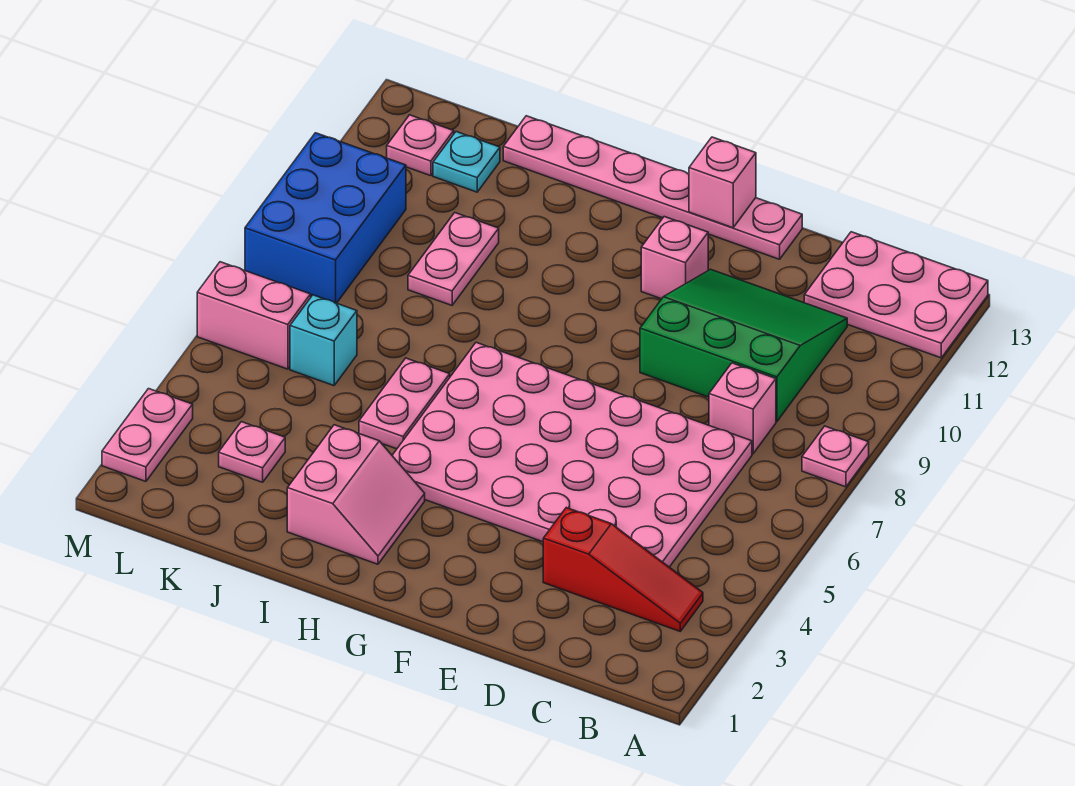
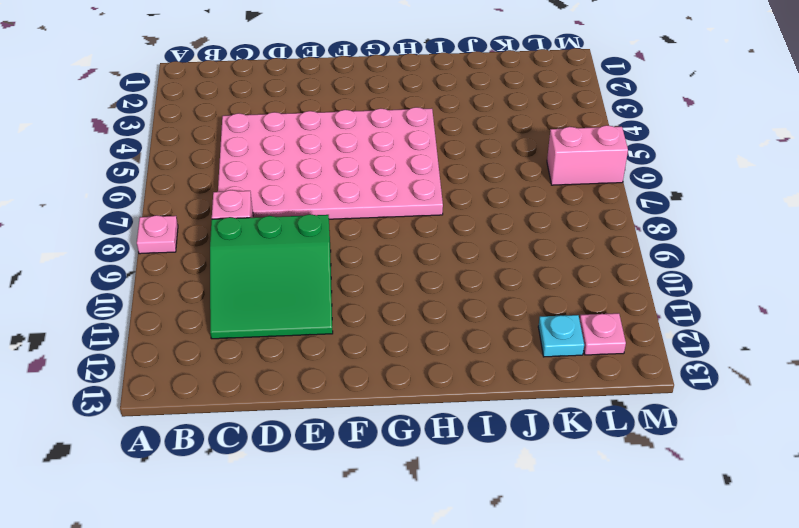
none -> pink plate A12:C13 level 1
none -> red slope B3:D3 level 1 top D
none -> pink plate E13:J13 level 1

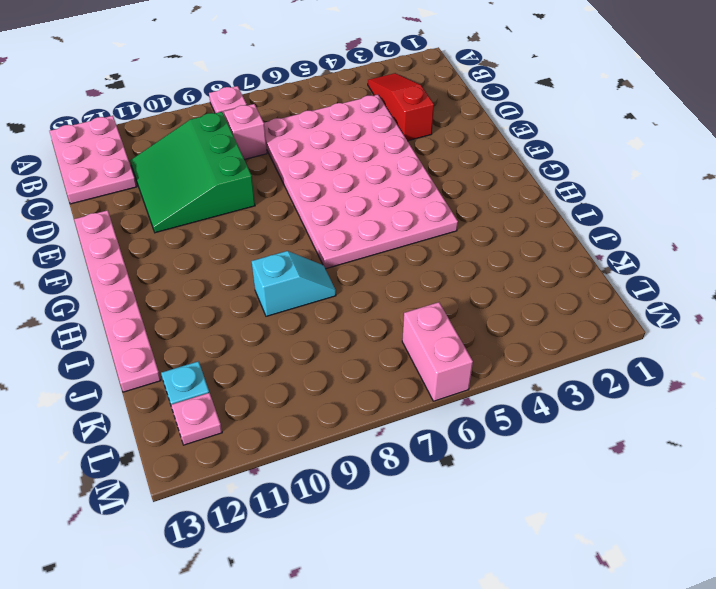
cyan slope I8:I9 level 1 top 9 -> none
none -> pink brick F11 level 1
none -> pink slope H2:I3 level 1 top I
none -> pink plate I5:I6 level 1

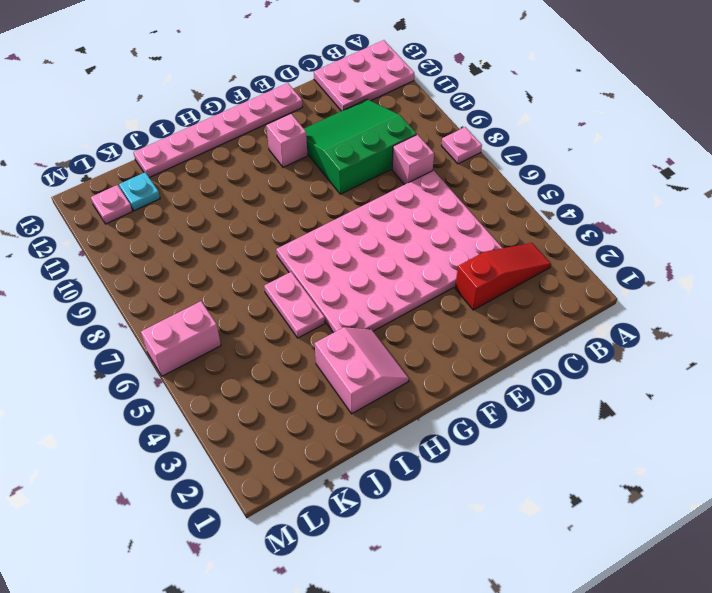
none -> pink plate J9:J10 level 1
none -> pink plate K3 level 1
none -> cyan brick K6 level 1

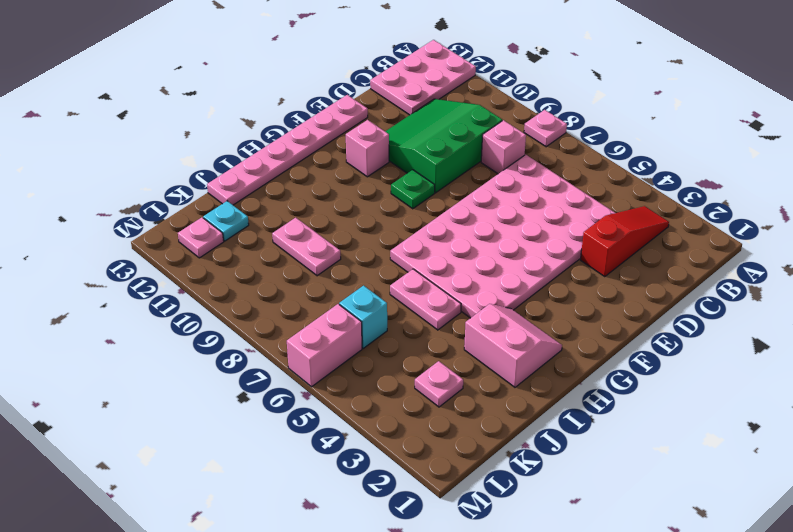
green plate F9 level 1 -> none
none -> blue brick L8:M10 level 1
none -> pink plate M2:M3 level 1
none -> pink brick F13 level 2

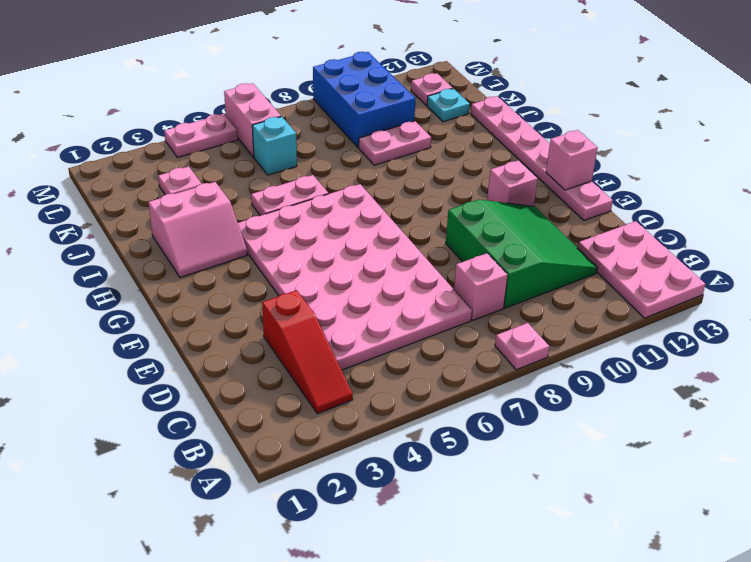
blue brick K9:M10 level 1 -> blue brick L8:M10 level 1
pink plate M4:M5 level 1 -> pink plate M2:M3 level 1

